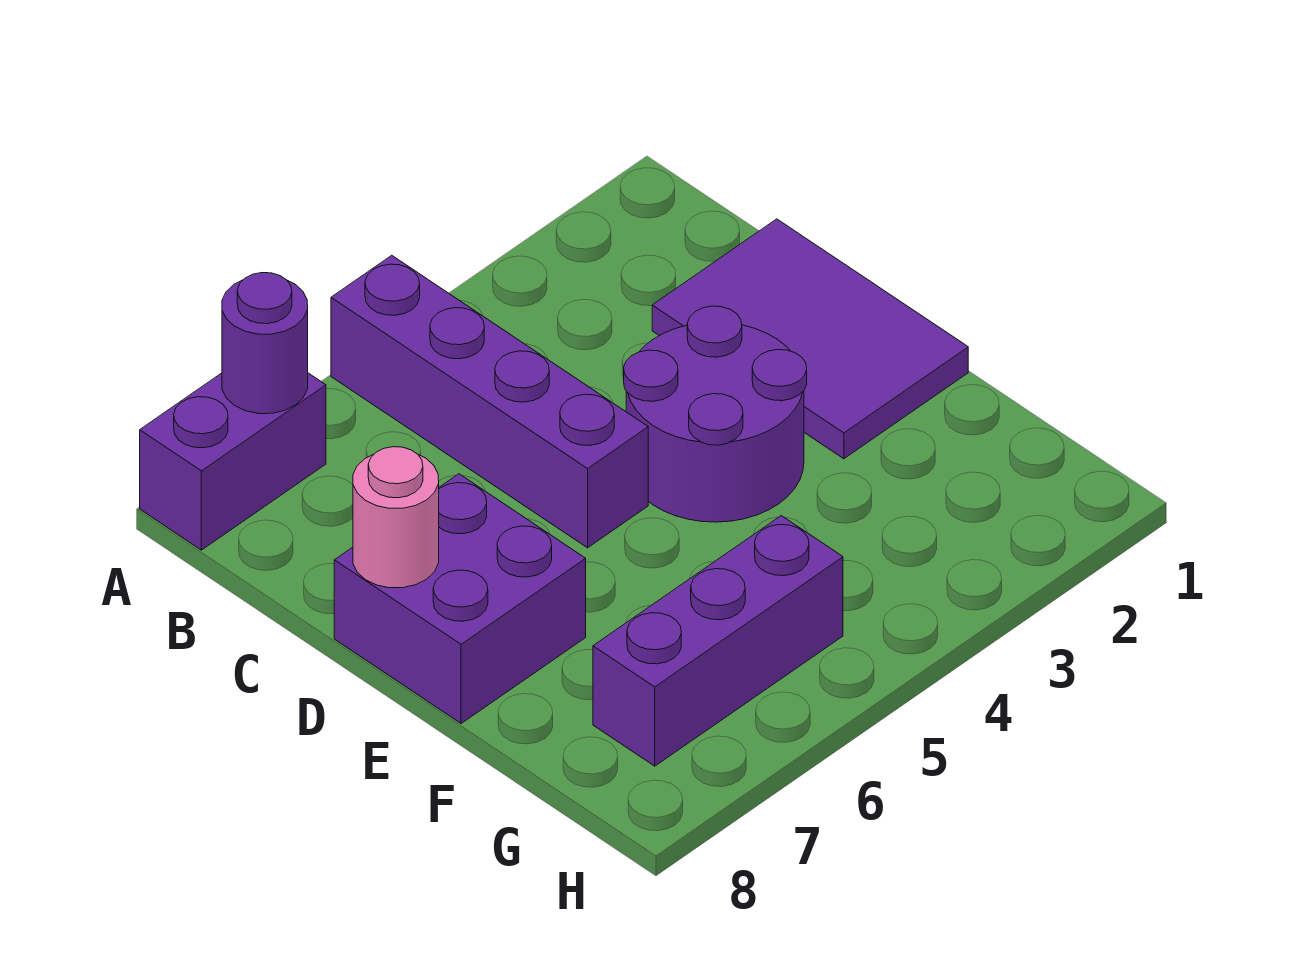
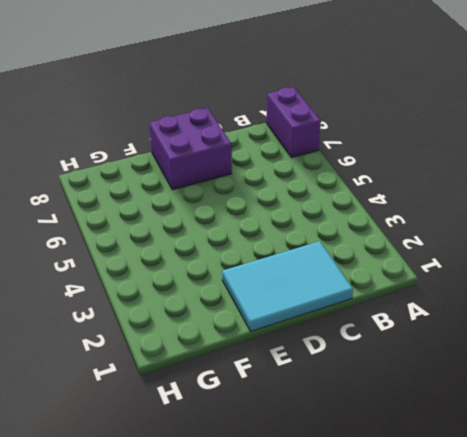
cyan tile C1:E2 level 1 -> purple tile C1:E2 level 1
none -> purple brick A5:D5 level 1
none -> purple round brick D3:E4 level 1

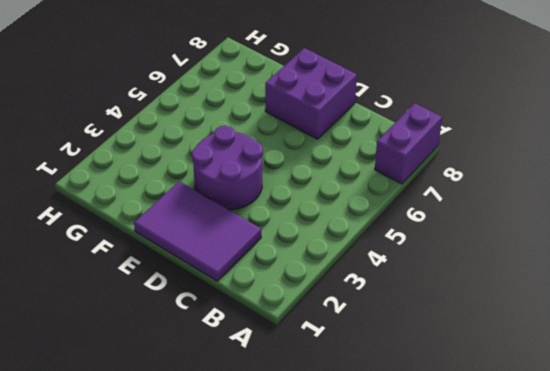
none -> purple brick A5:D5 level 1
none -> purple brick G5:G7 level 1

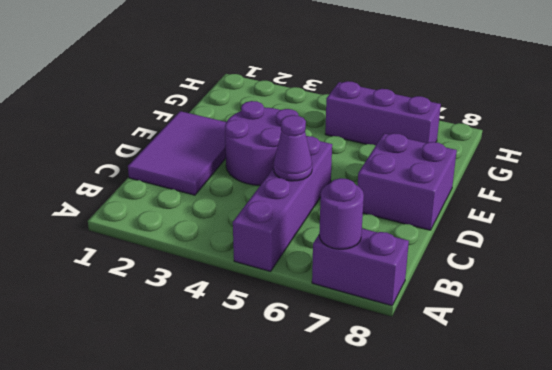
purple cone C5 level 2 -> none
none -> pink round brick D8 level 2

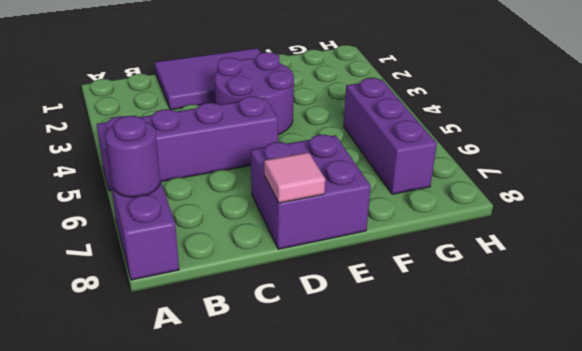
pink tile D8 level 2 -> pink round brick D8 level 2

